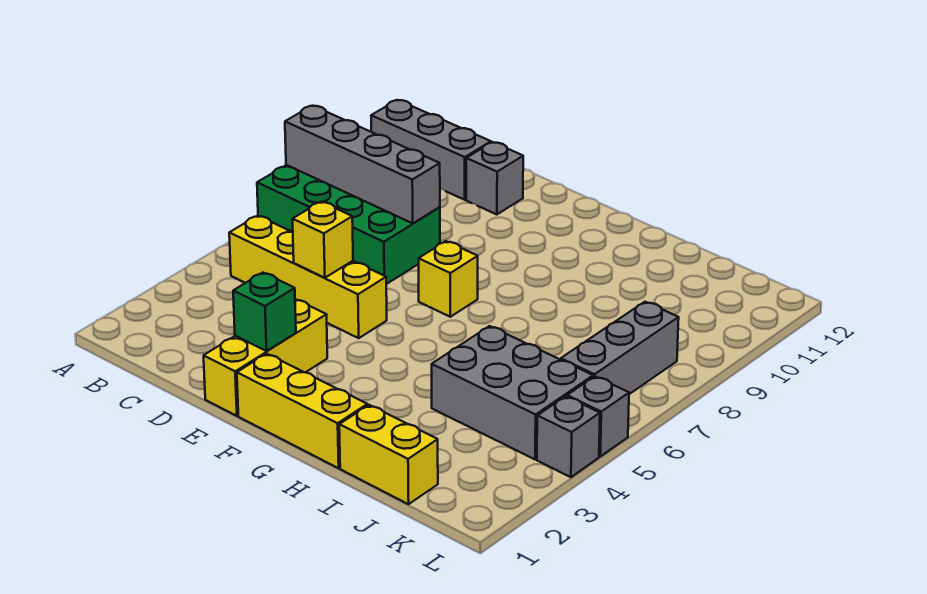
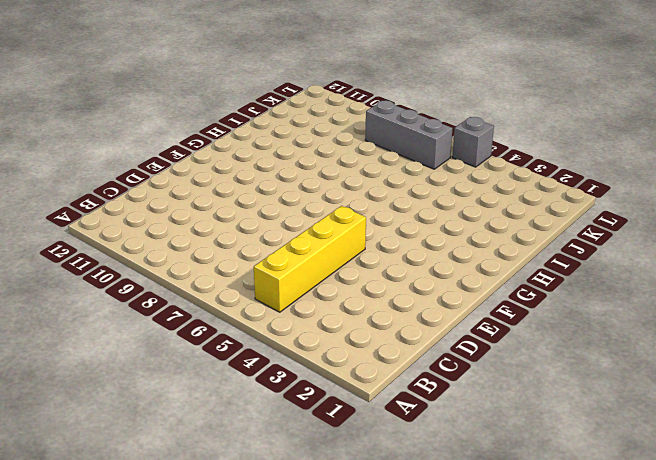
none -> green brick A7:D8 level 1
none -> grey brick A11:C11 level 1
none -> grey brick D11 level 1

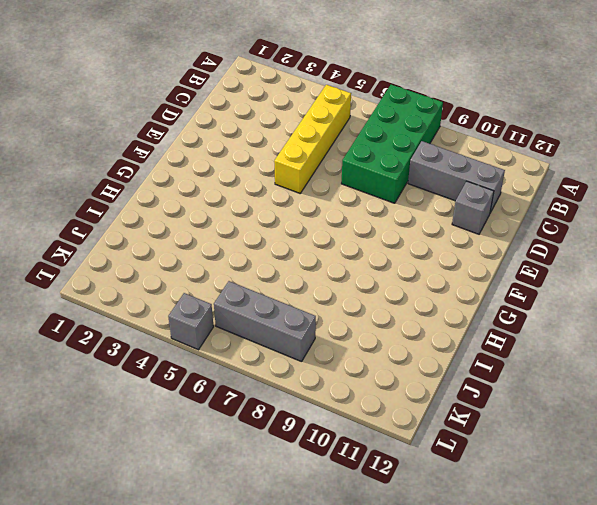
grey brick C9:C11 level 1 -> grey brick A11:C11 level 1
none -> yellow brick E1:E3 level 1
none -> yellow brick F1:H1 level 1
none -> yellow brick F7 level 1

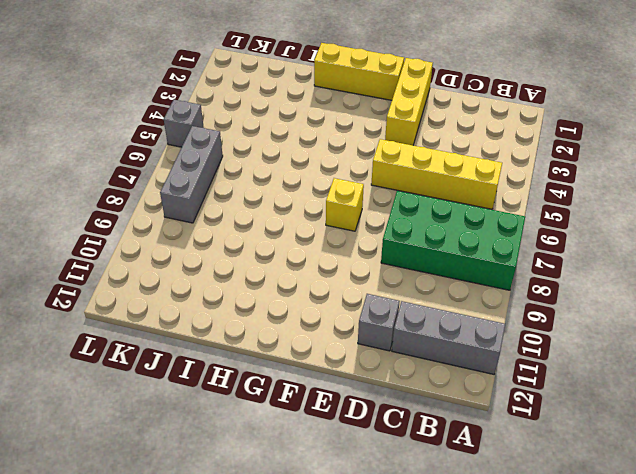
none -> yellow brick I1:J1 level 1
none -> grey brick I4:K5 level 1
none -> grey brick L4 level 1

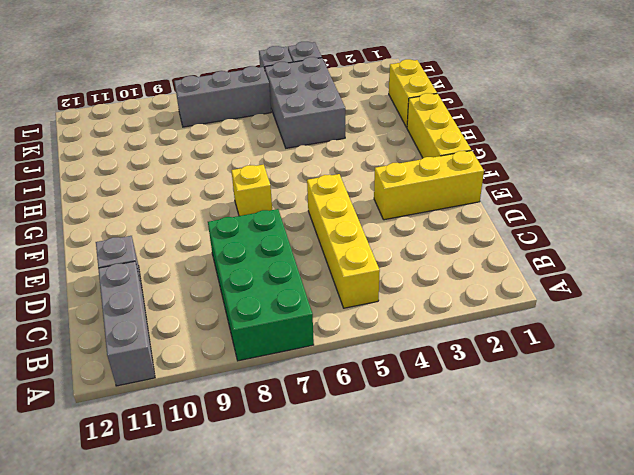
none -> grey brick A8:D8 level 2
none -> yellow brick D5 level 2
none -> green brick E2 level 2

